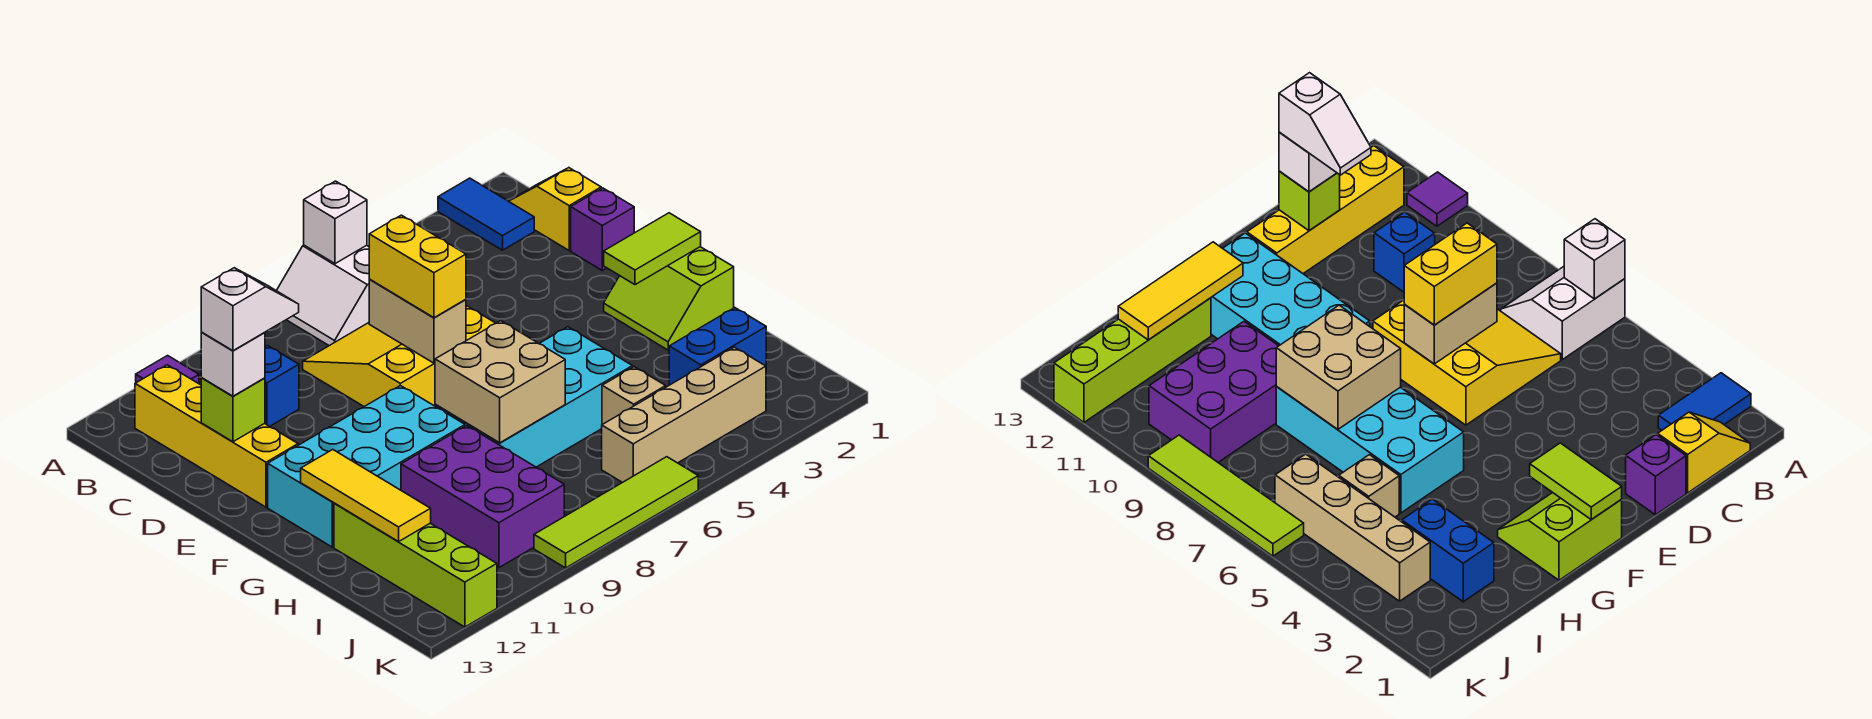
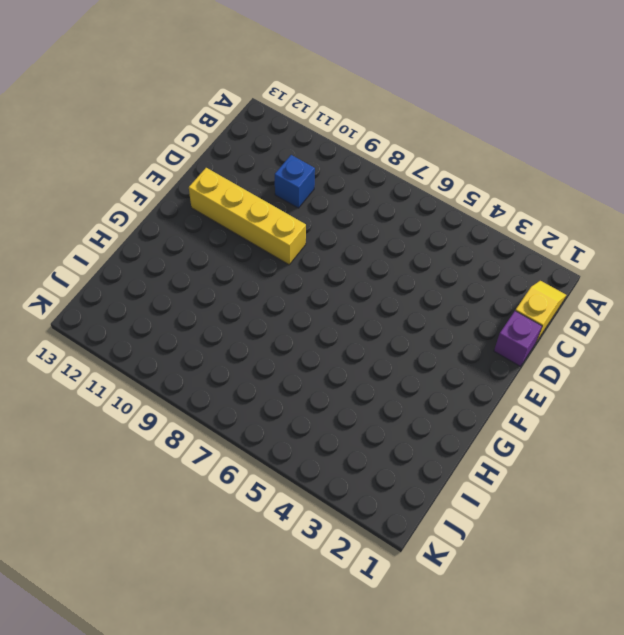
yellow brick E9:E12 level 1 -> yellow brick B12:E12 level 1
none -> blue tile A2:B2 level 1
none -> white slope A6:B7 level 1 top 6
none -> purple tile A11 level 1

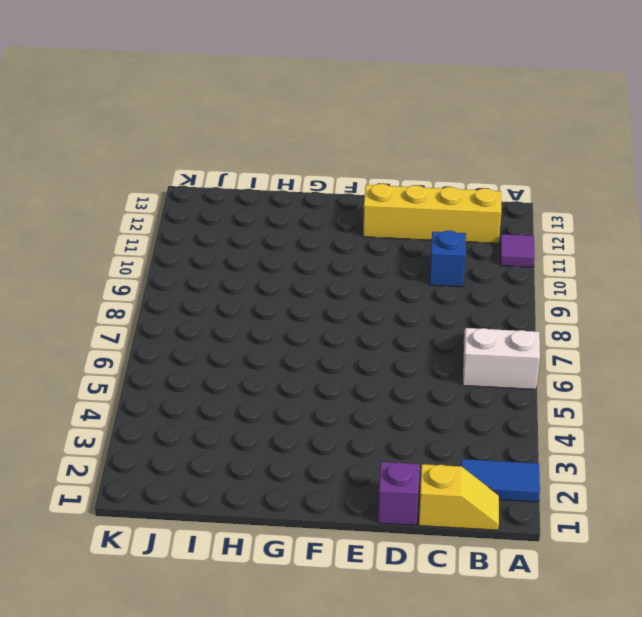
none -> yellow slope C6:E8 level 1 top E
none -> lime slope F1:G2 level 1 top 1
none -> cyan brick F9:G12 level 1

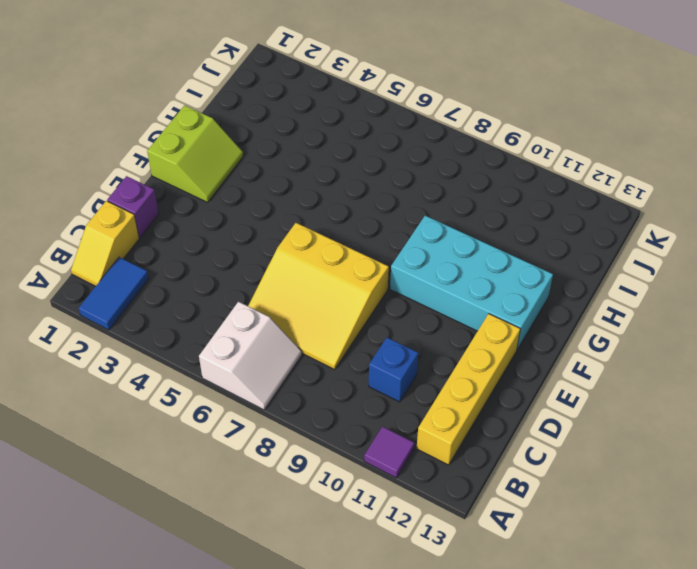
none -> cyan brick G5:H8 level 1
none -> purple brick H9:J10 level 1
none -> lime brick H12:K12 level 1

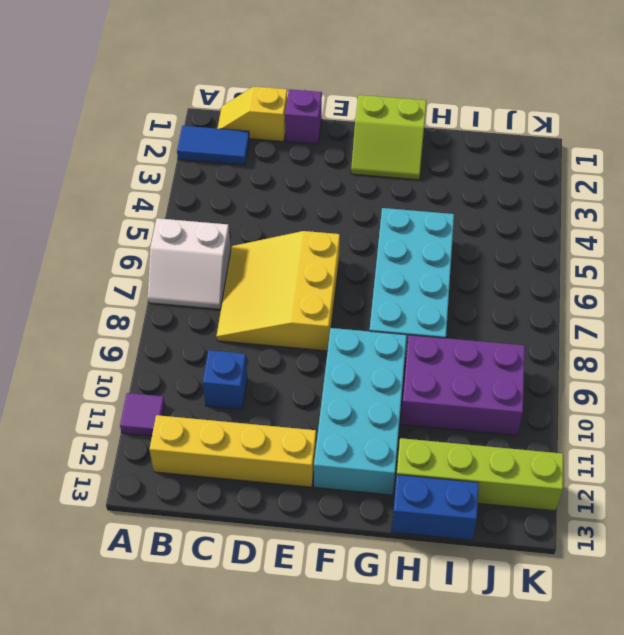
blue brick H13:I13 level 1 -> blue brick I2:I3 level 1
none -> tan brick I5 level 1
none -> tan brick J3:J6 level 1
none -> lime tile K6:K9 level 1

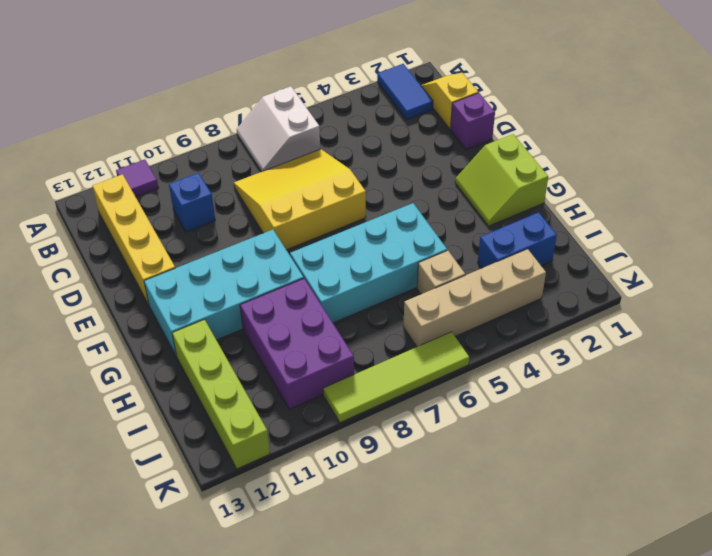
none -> white brick A6 level 2
none -> tan brick D7:E7 level 2
none -> lime brick D12 level 2

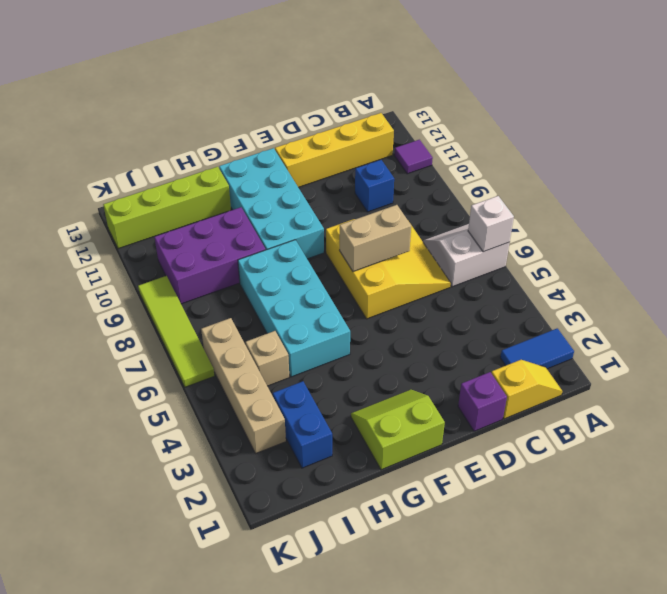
none -> lime brick D12 level 2
none -> lime tile F1:F2 level 2
none -> tan brick G7:H8 level 2

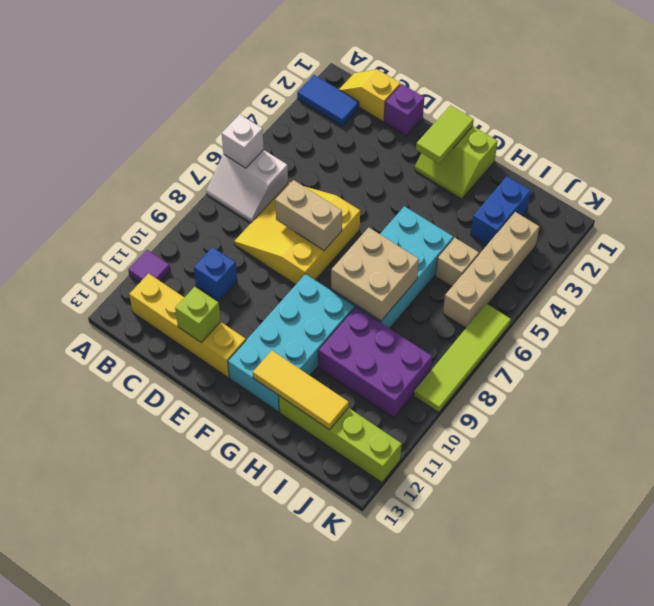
none -> yellow brick D7:E7 level 3
none -> white brick D12 level 3
none -> white slope D11:D12 level 4 top 12

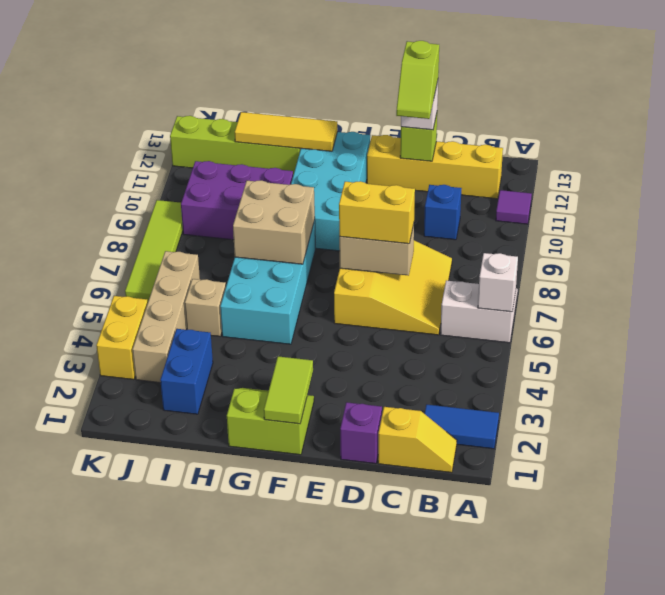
lime slope D11:D12 level 4 top 12 -> white slope D11:D12 level 4 top 12
yellow brick K3:K4 level 1 -> none

